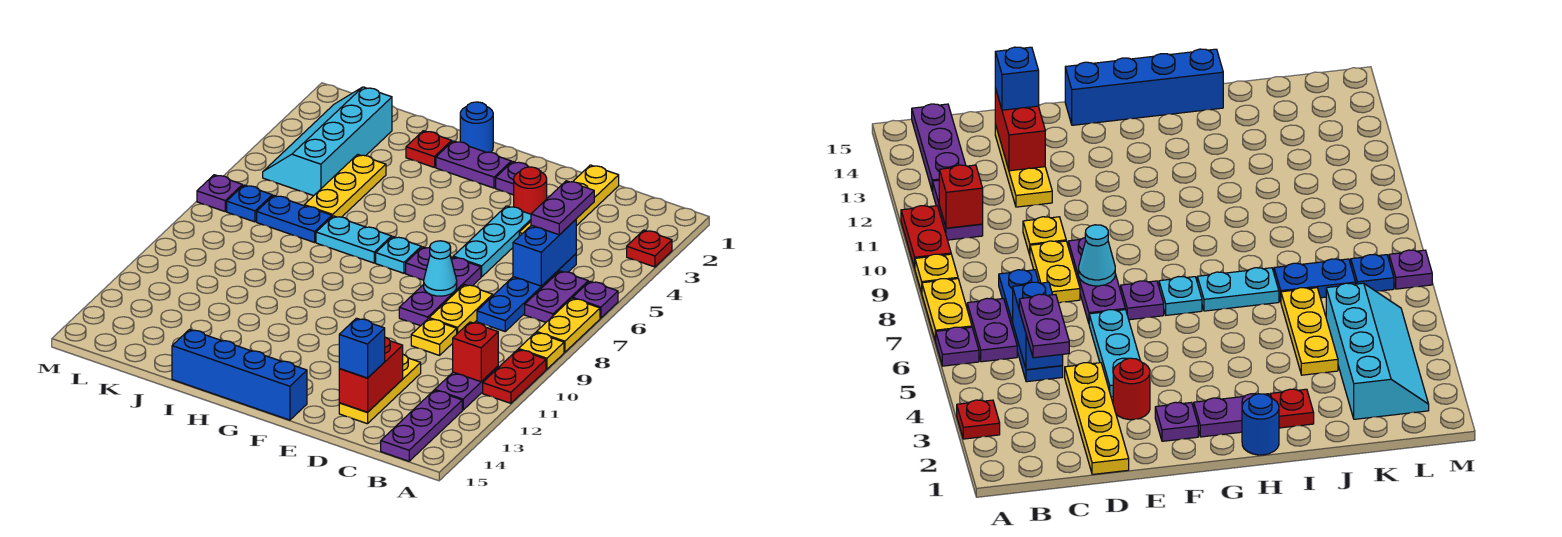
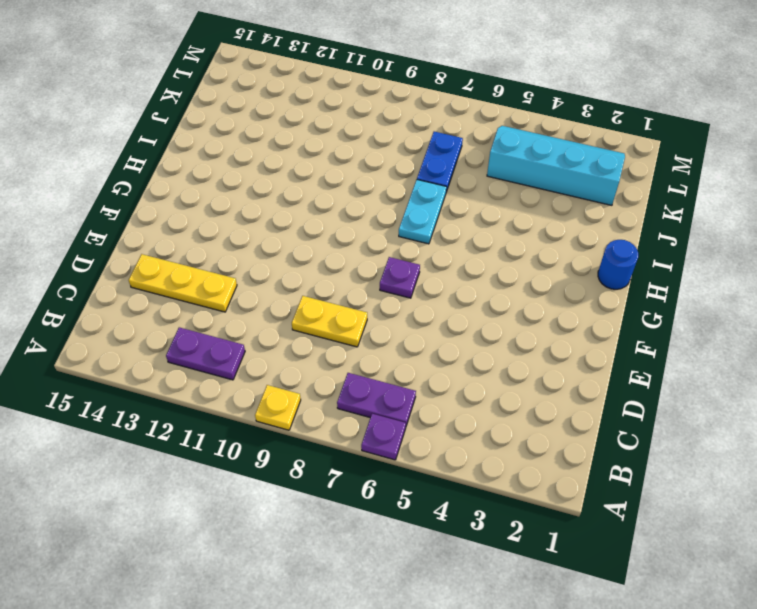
none -> red plate A3 level 1
none -> yellow plate A7:A8 level 1
none -> red plate A10:A11 level 1
none -> purple plate B13:B15 level 1

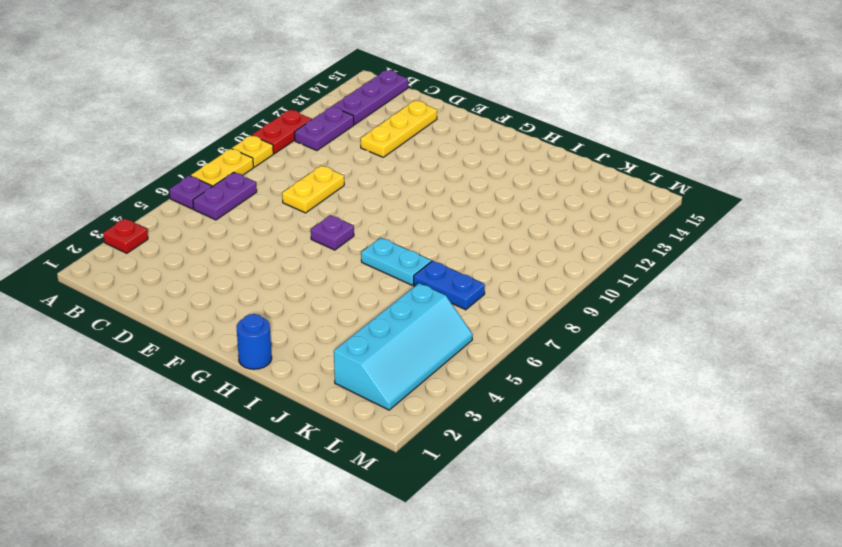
none -> blue plate C5:C8 level 1
none -> yellow plate D1:D4 level 1
none -> yellow plate D10 level 1
none -> red round brick E3 level 1

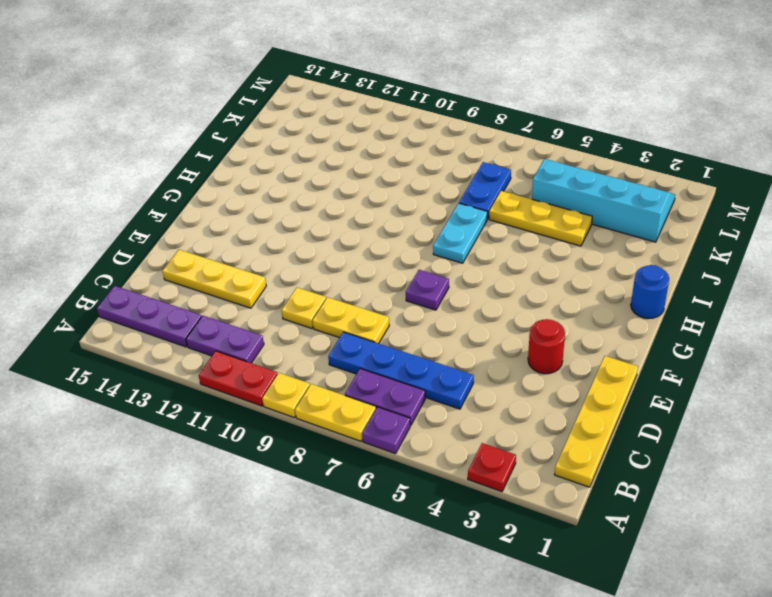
yellow plate B1:E1 level 1 -> yellow plate D1:D4 level 1
none -> cyan plate E4:E6 level 1
none -> purple plate E7:E9 level 1
none -> purple plate F2 level 1
none -> blue brick F15:I15 level 1

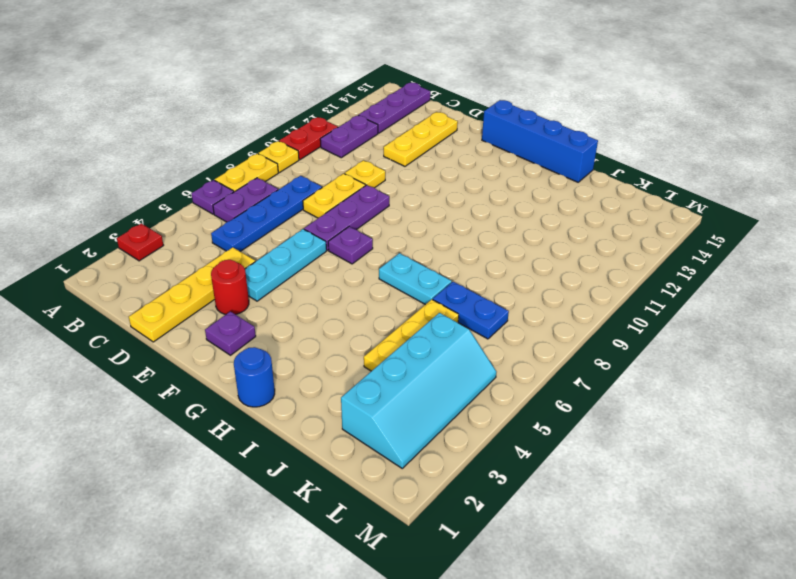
none -> purple plate G2:H2 level 1
none -> cyan plate G7 level 1
none -> red plate I2 level 1
none -> blue plate L7 level 1

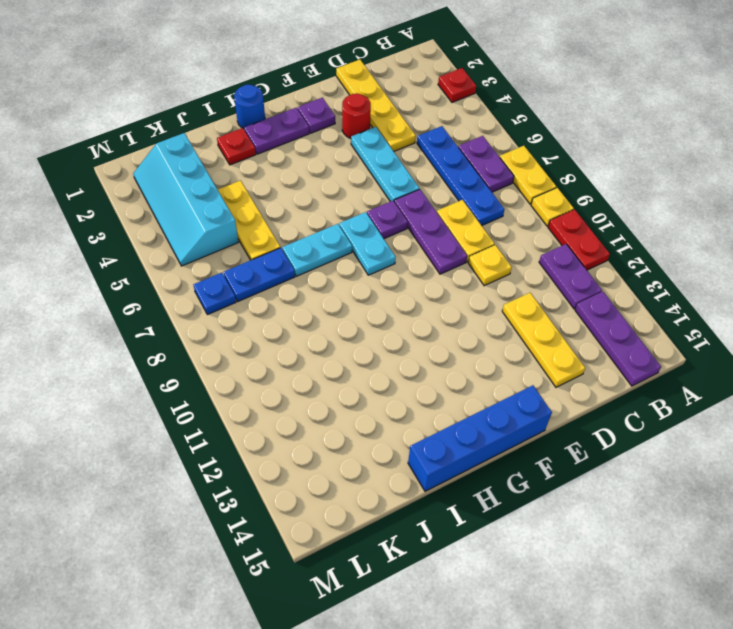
cyan plate G7:G8 level 1 -> cyan plate G7 level 1
none -> purple plate A6 level 1
none -> purple plate M7 level 1
none -> red brick B11 level 2
none -> blue brick C5:C6 level 2

